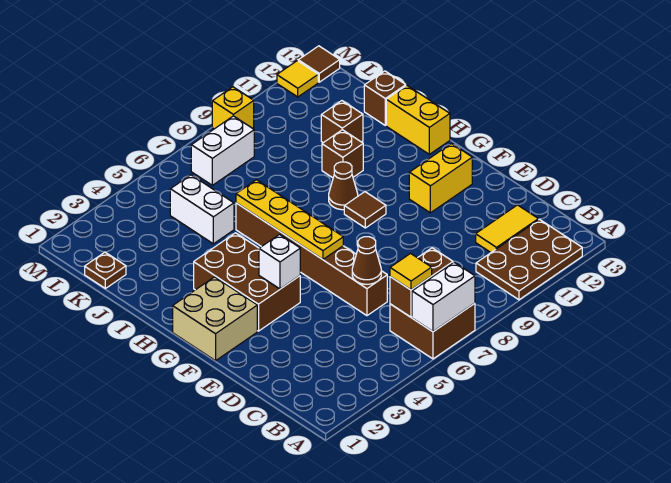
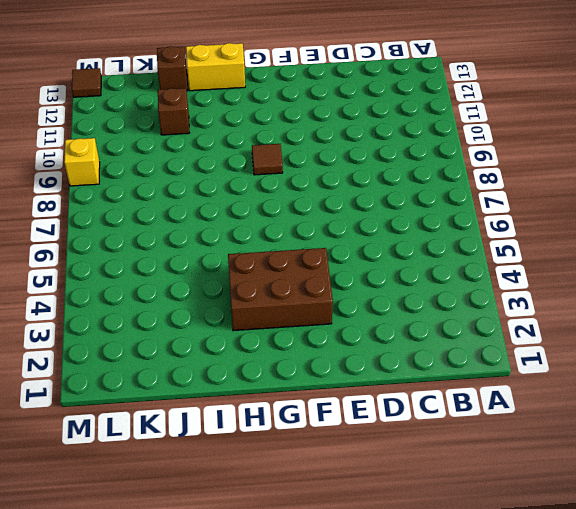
none -> brown brick A6:B7 level 1
none -> brown plate A10:B12 level 1
none -> yellow tile C11:C12 level 1

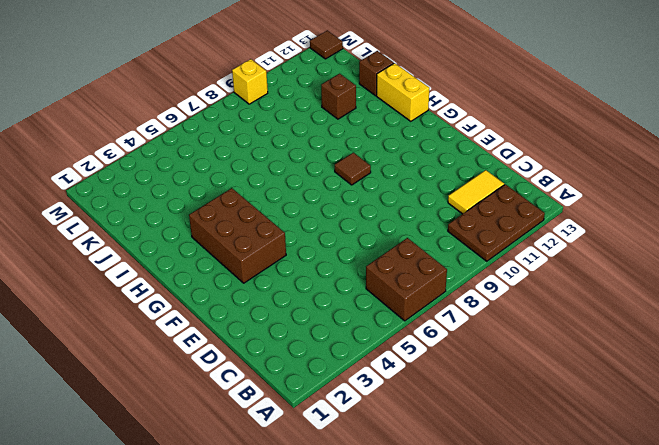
none -> brown brick D6:I6 level 1
none -> tan brick F1:G2 level 1
none -> yellow brick F11:F12 level 1

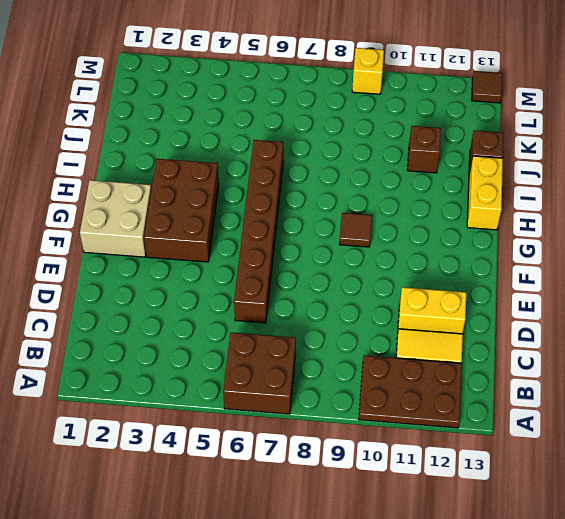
yellow brick D11:D12 level 1 -> yellow brick F11:F12 level 1
none -> brown cone H9 level 1
none -> brown brick I10 level 1
none -> white brick J5:K5 level 1

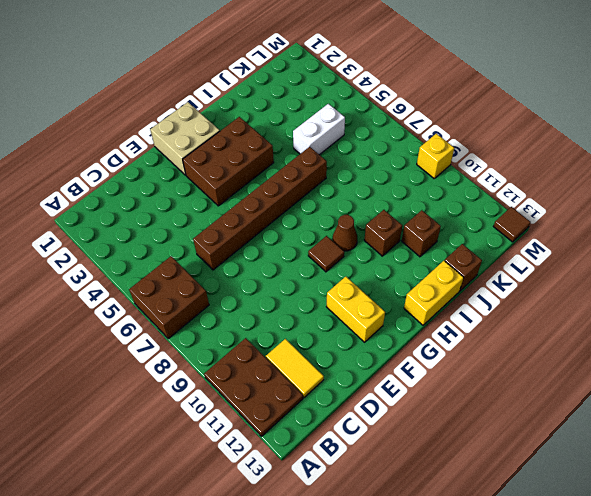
none -> brown plate K1 level 1
none -> white brick L7:L8 level 1
none -> yellow tile M12 level 1

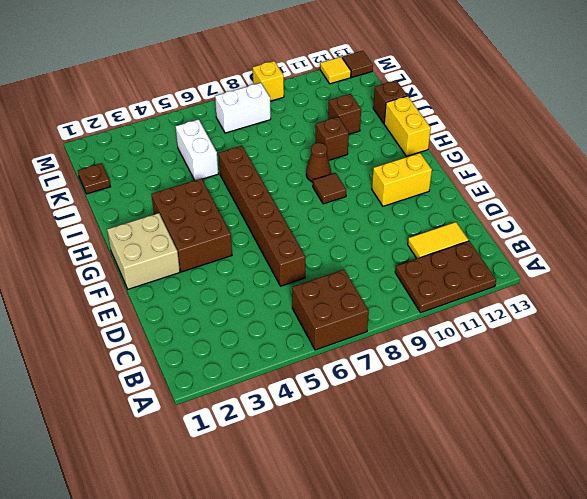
none -> white brick A6:A7 level 2
none -> brown brick B6:B7 level 2
none -> brown cone D6 level 2

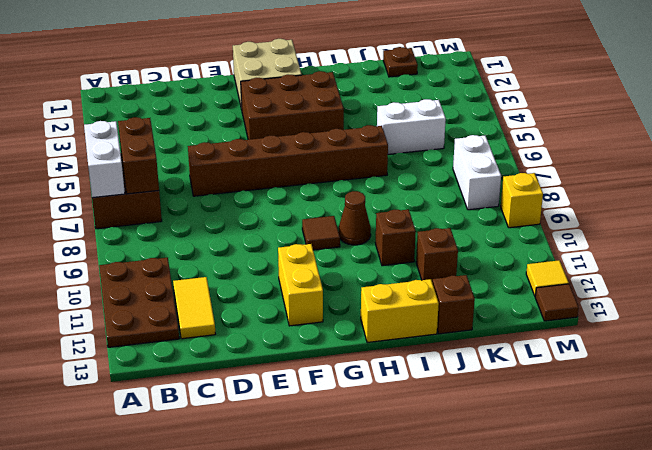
none -> brown cone D6 level 2
none -> white brick F4 level 2
none -> yellow plate F6:I6 level 2

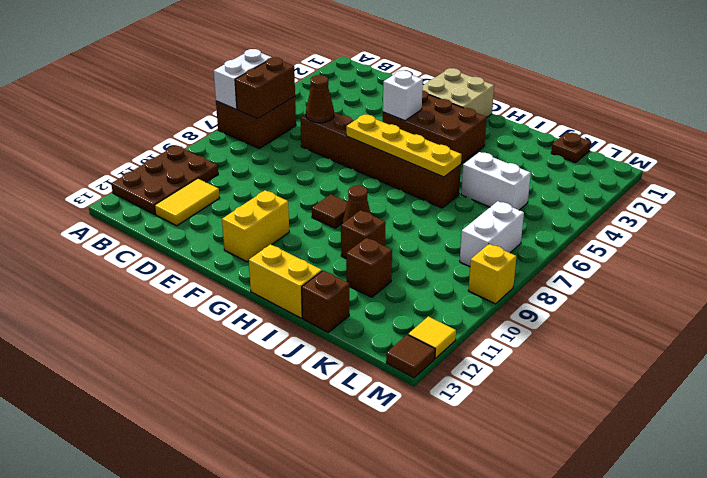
none -> yellow tile B6 level 3

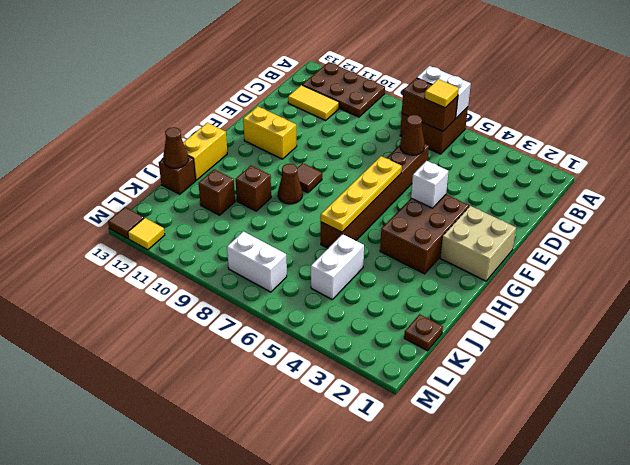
brown cone J13 level 2 -> none
none -> yellow brick M9 level 1

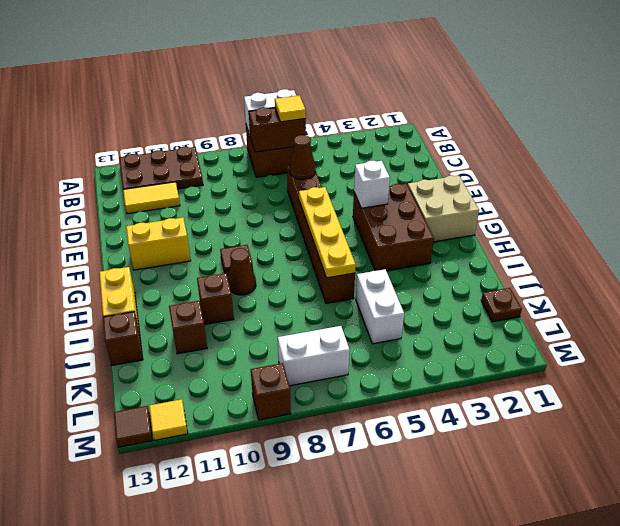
brown brick M9 level 1 -> yellow brick M9 level 1

